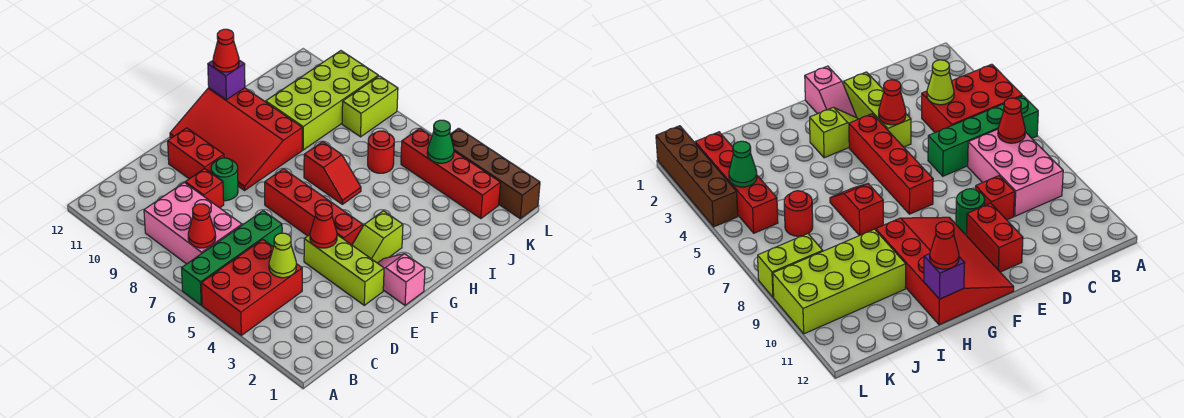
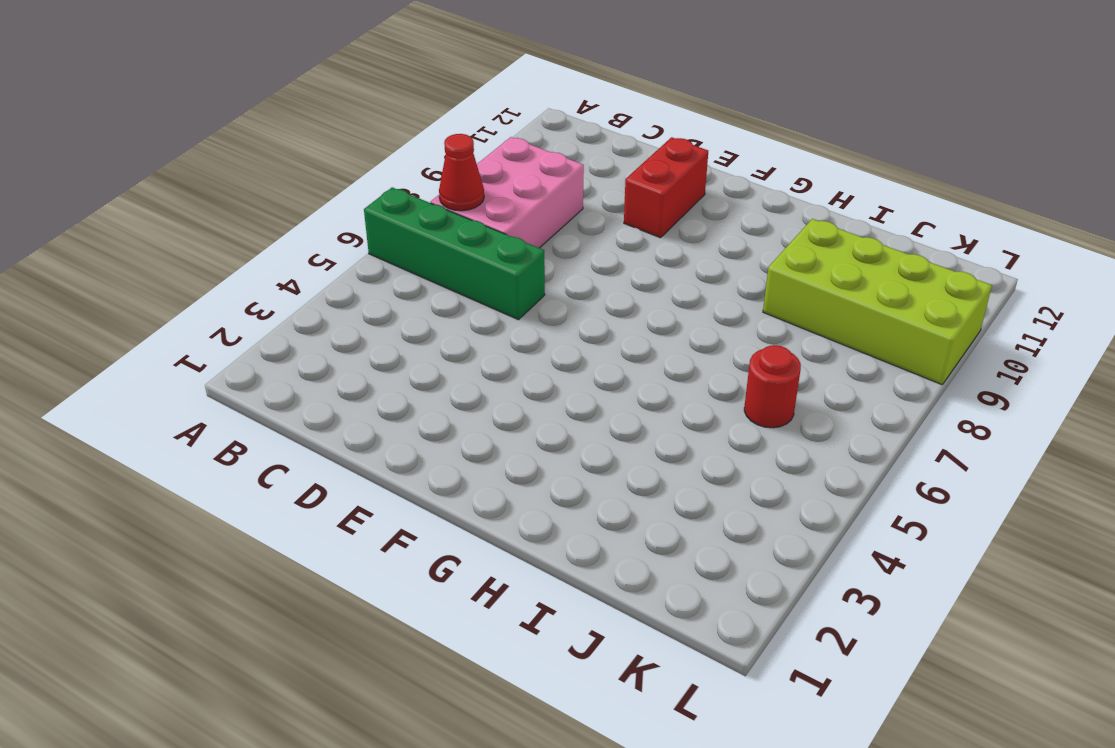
none -> red brick A4:C5 level 1
none -> red brick D9 level 1
none -> lime brick E2:E4 level 1

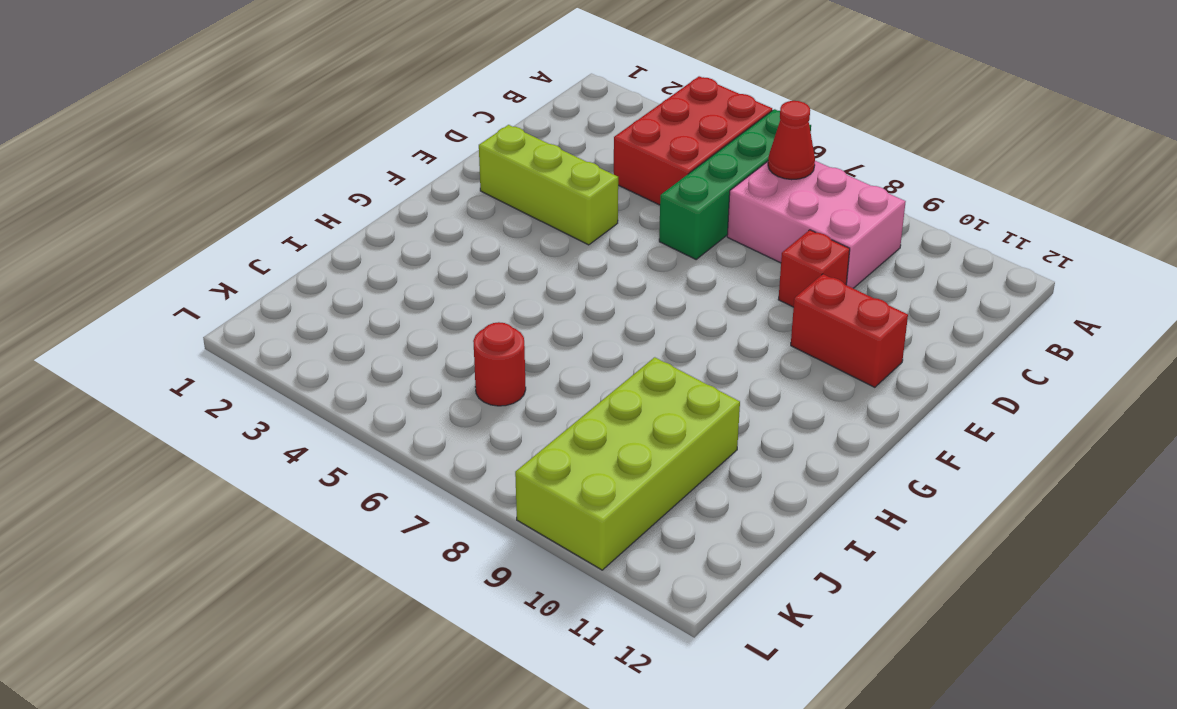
none -> green round brick E9 level 1
none -> pink slope F1:F2 level 1 top 1
none -> lime slope F3:G3 level 1 top G

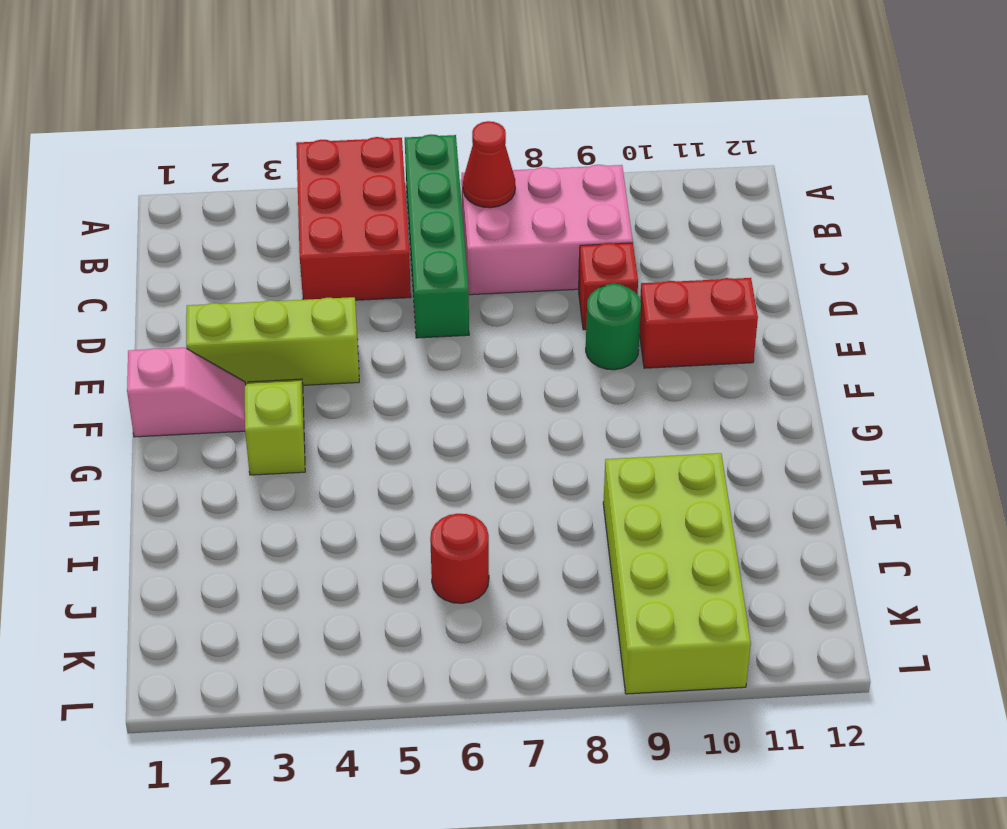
none -> red brick F4:F7 level 1
none -> red slope F9:H12 level 1 top H
none -> red slope H6:H7 level 1 top 7

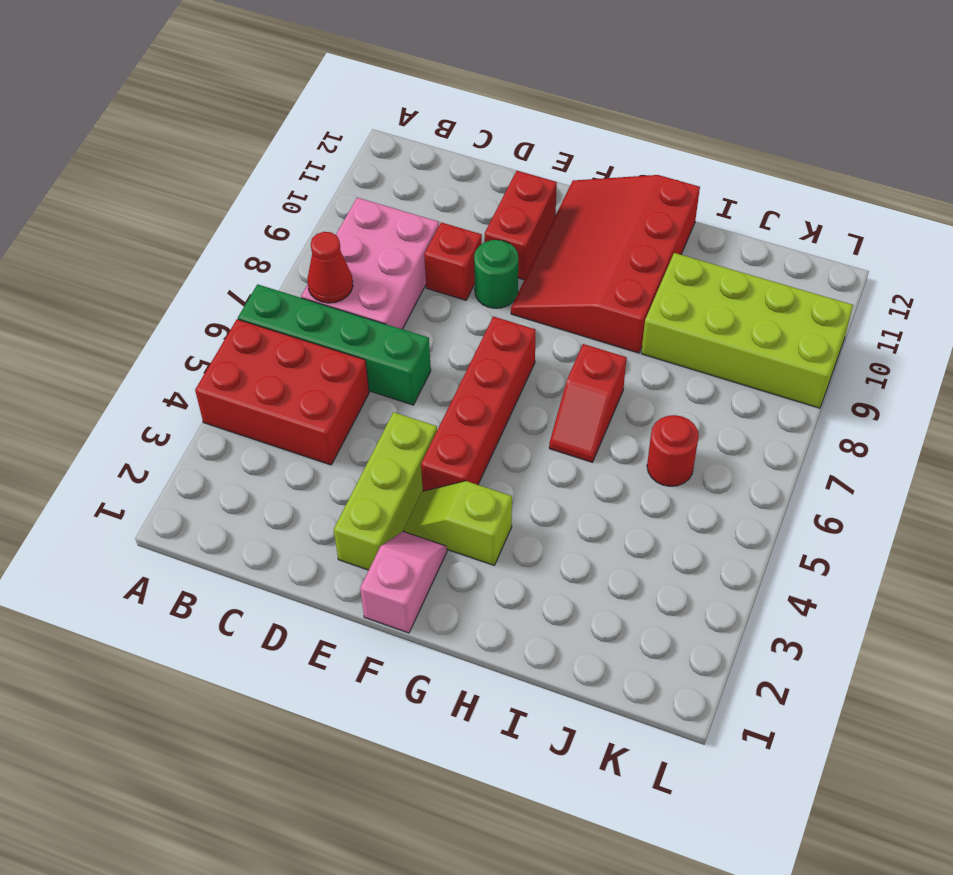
none -> red brick K2:K5 level 1
none -> lime brick K8:L8 level 1
none -> brown brick L1:L4 level 1

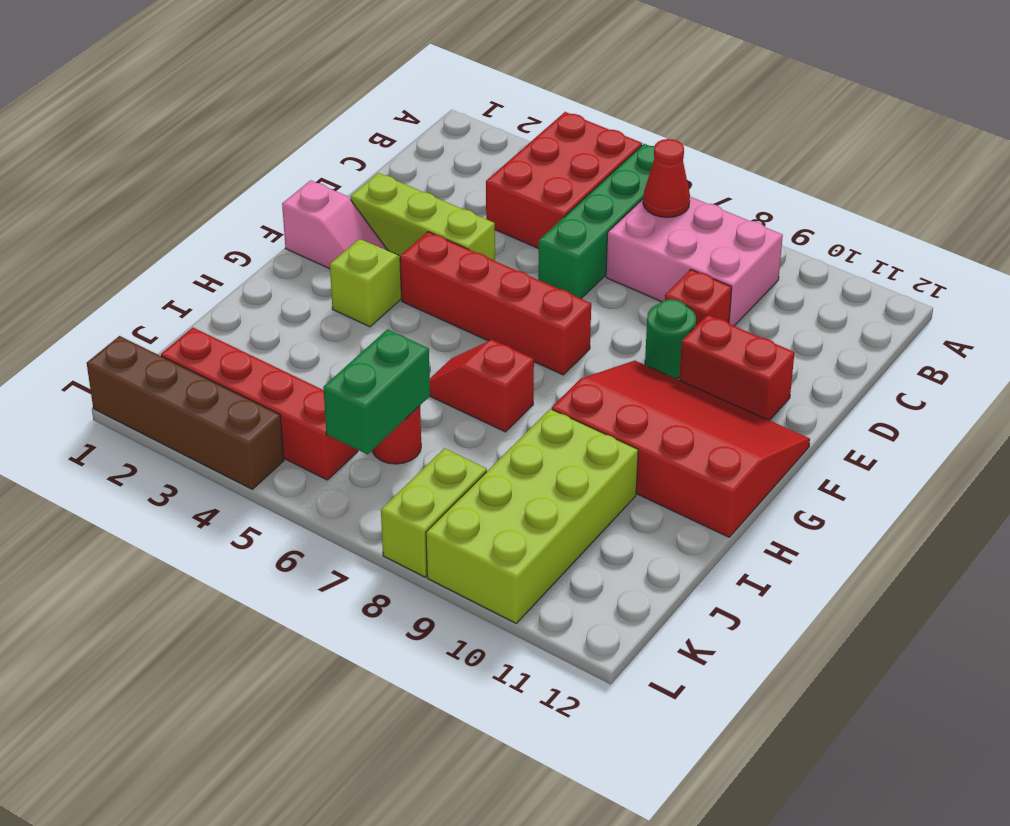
green brick J6:K6 level 2 -> none
none -> lime cone C4 level 2
none -> red cone E4 level 2
none -> purple brick H12 level 2

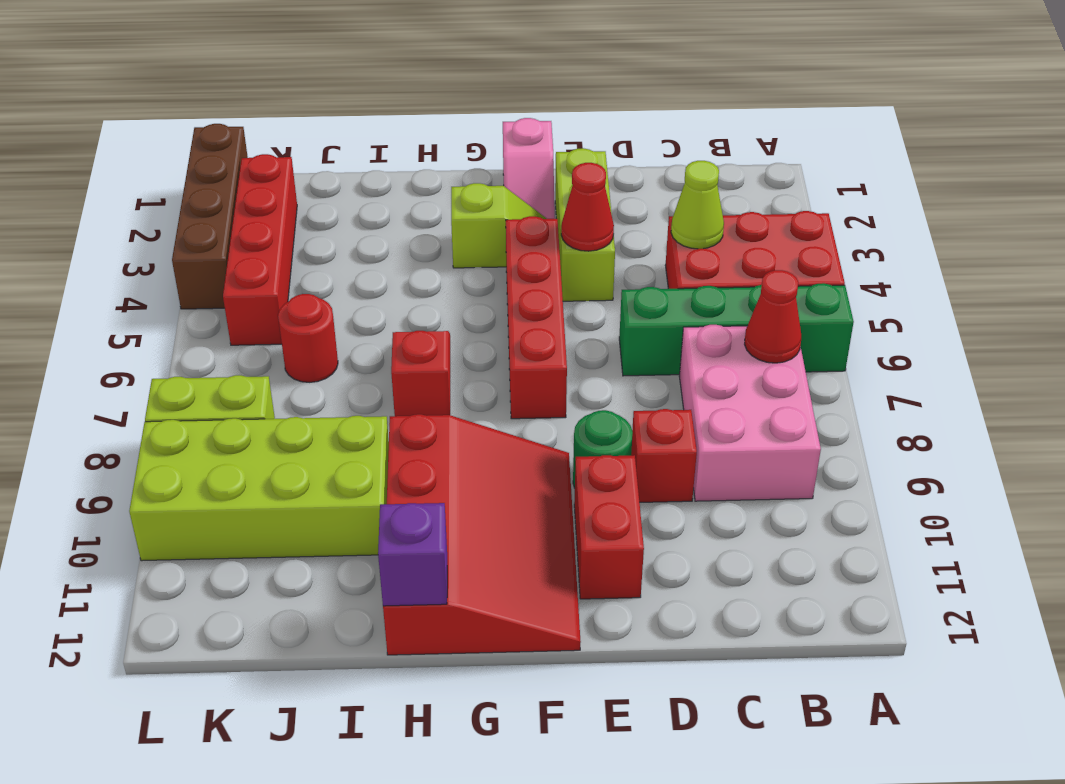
none -> green cone K4 level 2
none -> red cone H12 level 3

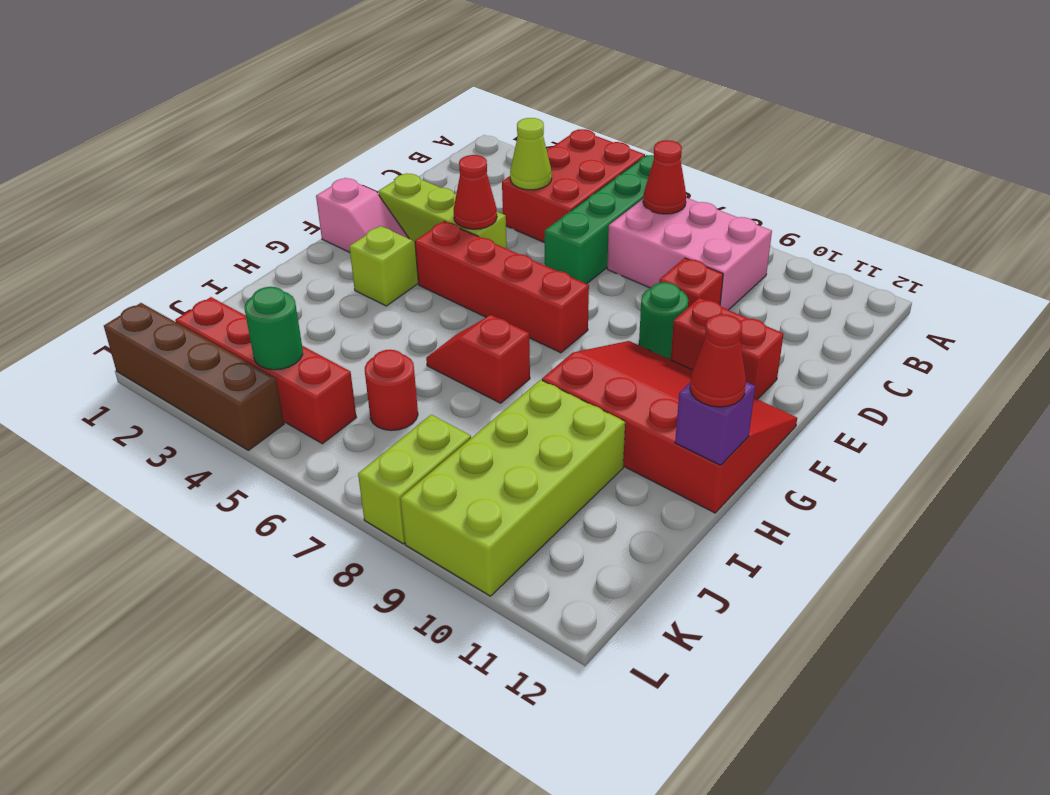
green round brick K4 level 2 -> green cone K4 level 2

